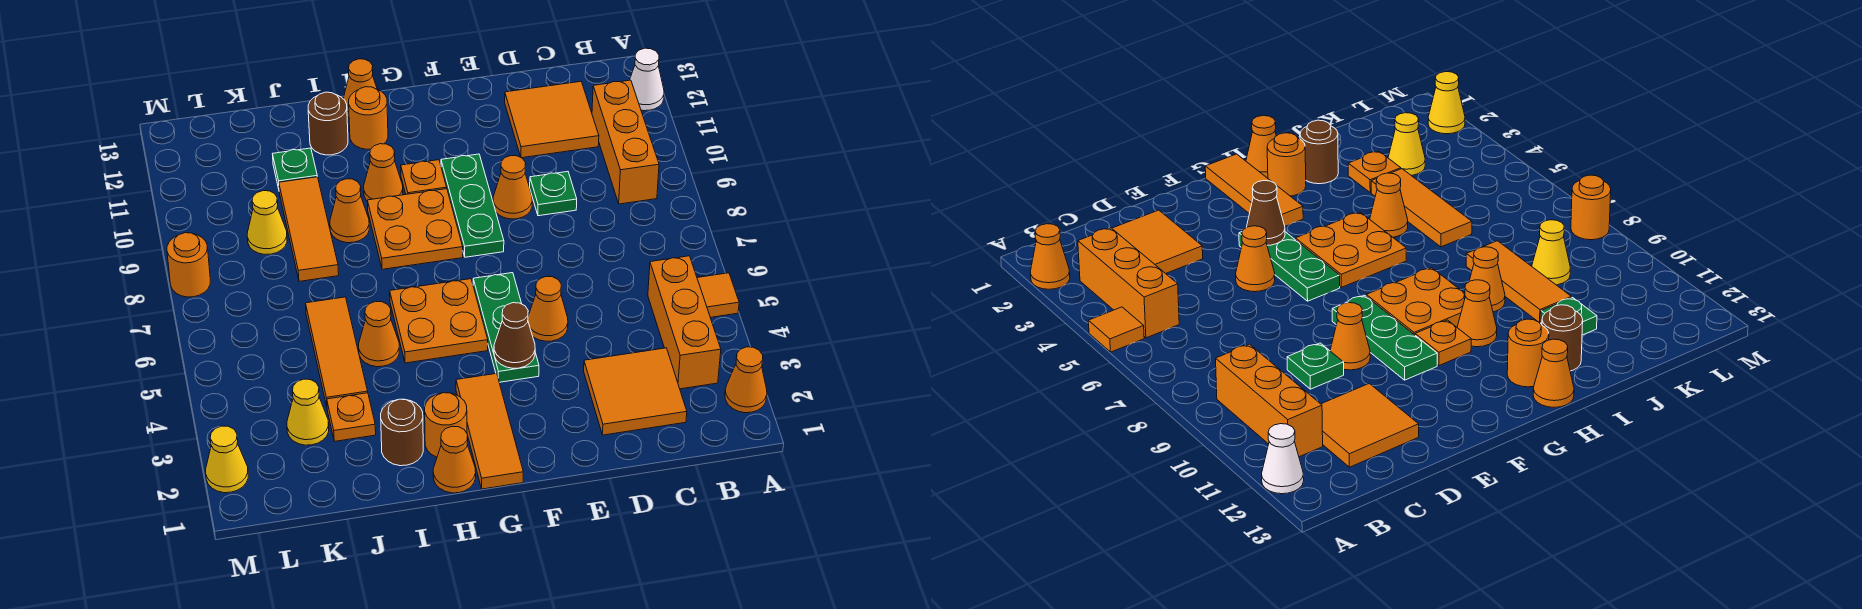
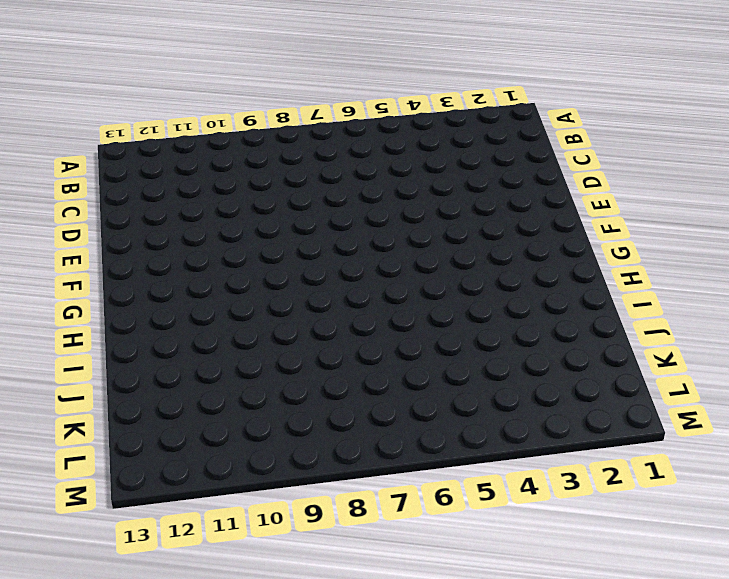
none -> orange cone A2 level 1
none -> orange tile A5 level 1
none -> white cone A12 level 1
none -> orange brick B3:B5 level 1

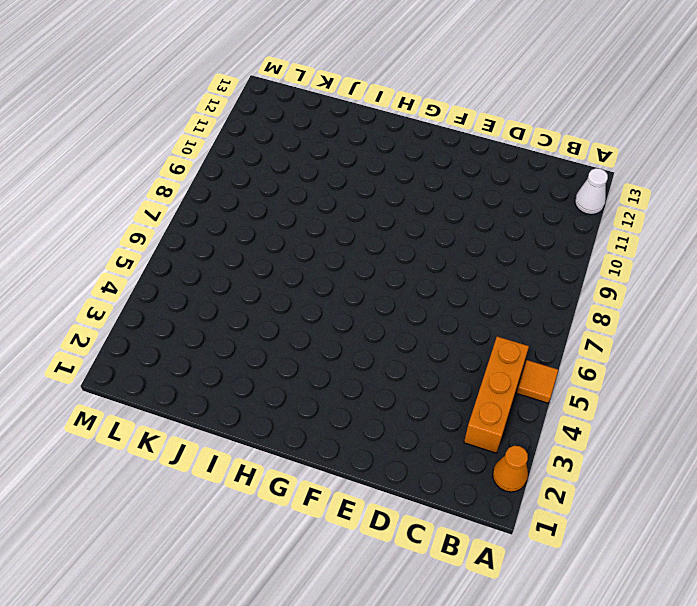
none -> orange brick B9:B11 level 1
none -> orange tile C2:D3 level 1
none -> orange tile C11:D12 level 1
none -> green plate D9 level 1

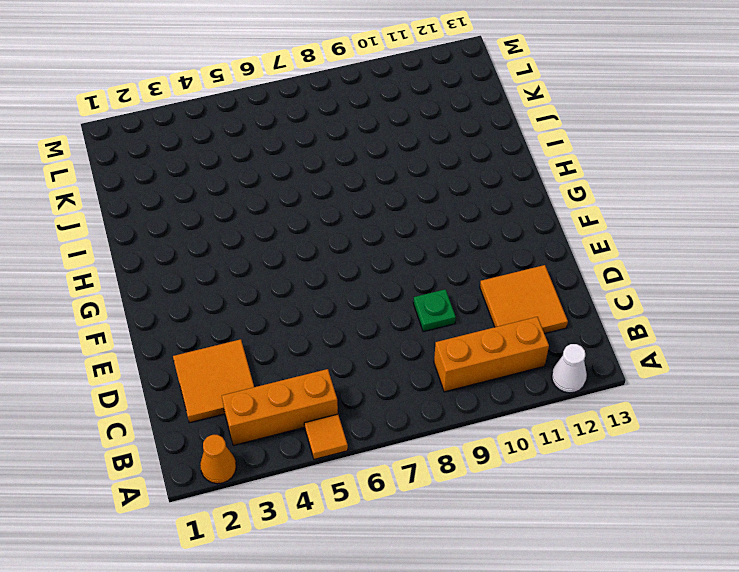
none -> orange cone E5 level 1
none -> orange cone E9 level 1
none -> green plate F4:F6 level 1
none -> green plate F8:F10 level 1

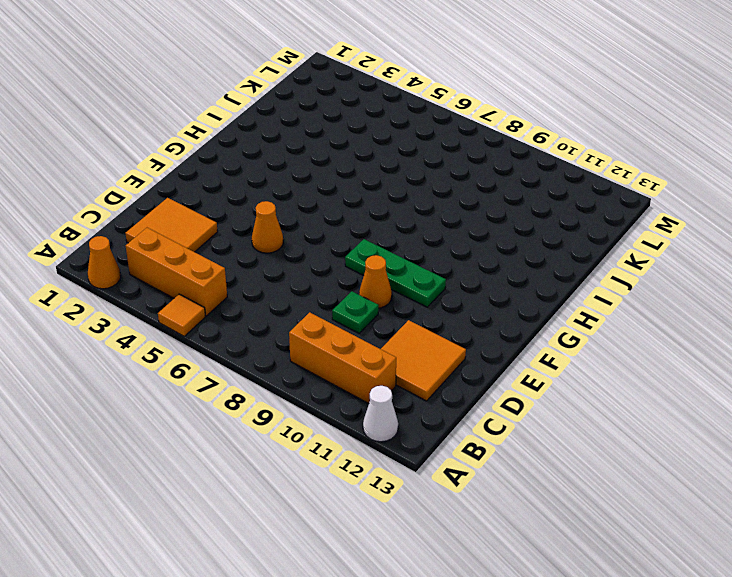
none -> green plate F4:F6 level 1
none -> orange tile G1:G3 level 1
none -> orange plate G5:H6 level 1
none -> orange plate G8:H9 level 1

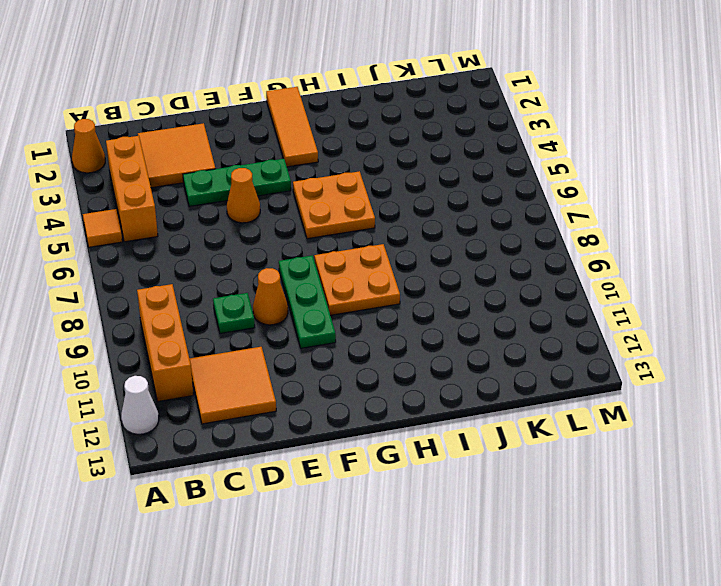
green plate D4:F4 level 1 -> green plate F4:F6 level 1
none -> orange plate G10 level 1
none -> orange cone H1 level 1
none -> orange round brick H2 level 1
none -> orange cone H10 level 1

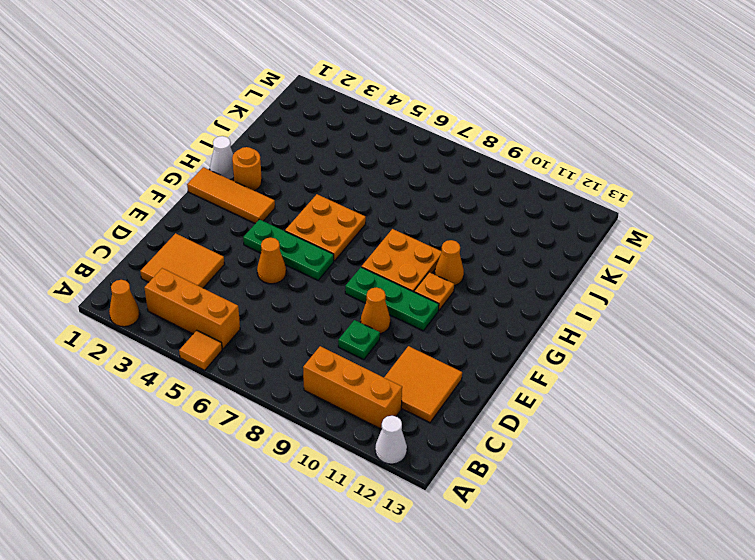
white cone H1 level 1 -> orange cone H1 level 1
none -> orange round brick H12 level 1
none -> orange cone H13 level 1
none -> brown round brick I2 level 1
none -> orange cone I5 level 1

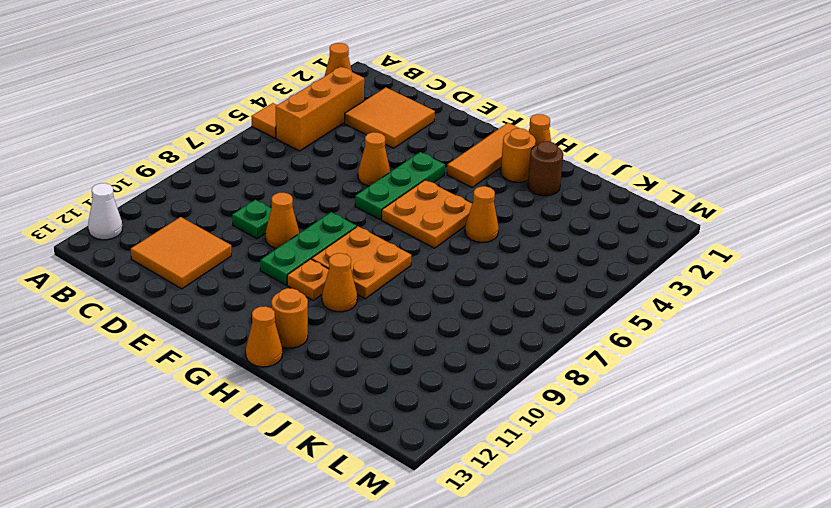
none -> orange brick B9:B11 level 1
none -> orange cone I9 level 1
none -> brown round brick I12 level 1
none -> orange plate J3 level 1

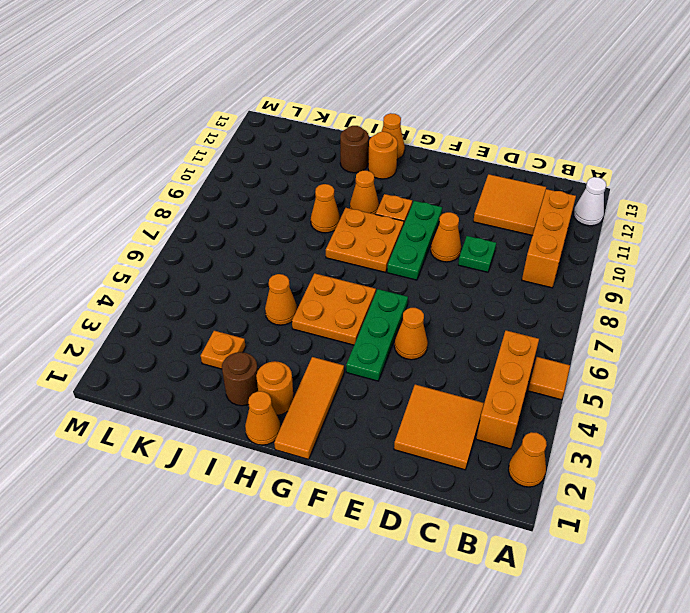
none -> orange tile J4:J6 level 1
none -> orange tile J8:J10 level 1
none -> green plate J11 level 1
none -> yellow cone K3 level 1

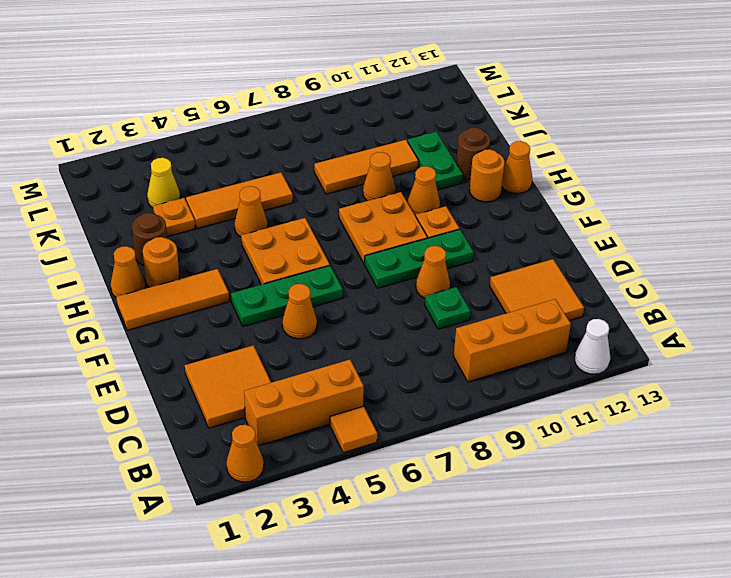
green plate I11:J11 level 1 -> green plate J11 level 1
none -> yellow cone K9 level 1
none -> yellow cone M2 level 1
none -> orange round brick M8 level 1
none -> brown cone F4 level 2

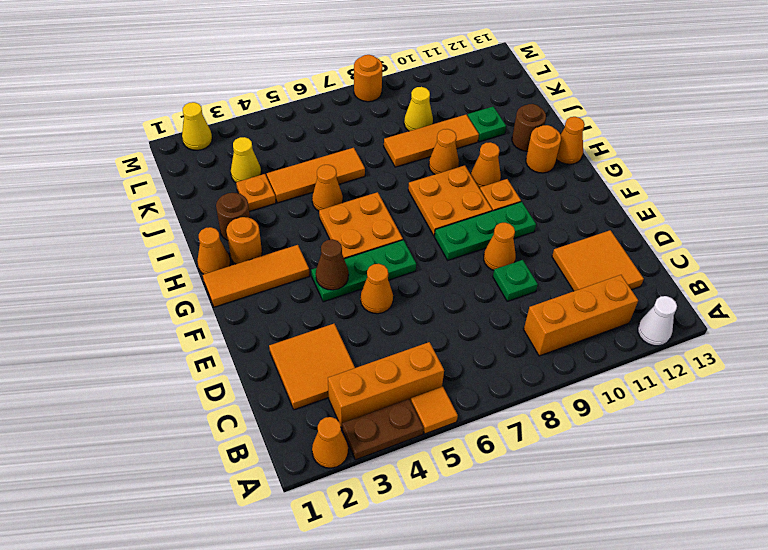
brown plate A3:A4 level 1 -> none

